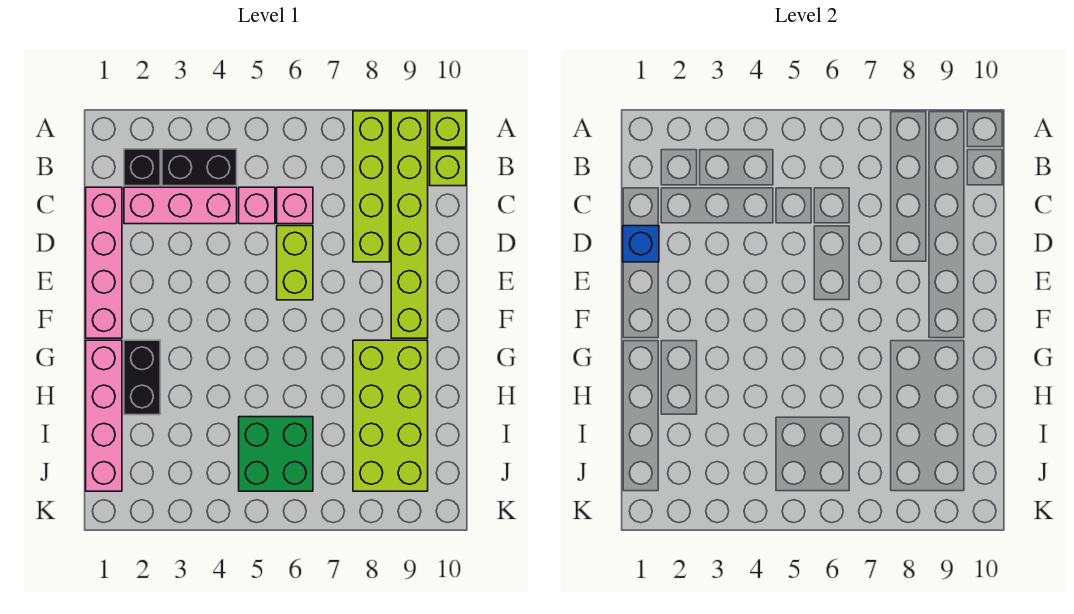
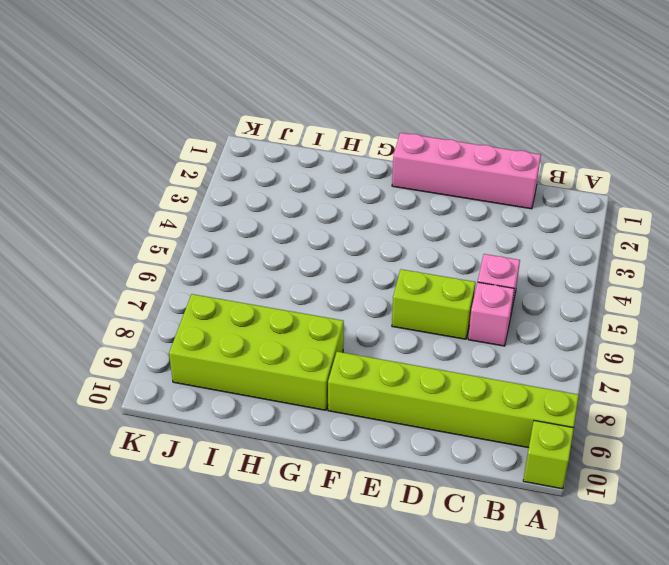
none -> lime brick A8:D8 level 1
none -> black brick B2 level 1
none -> black brick B3:B4 level 1

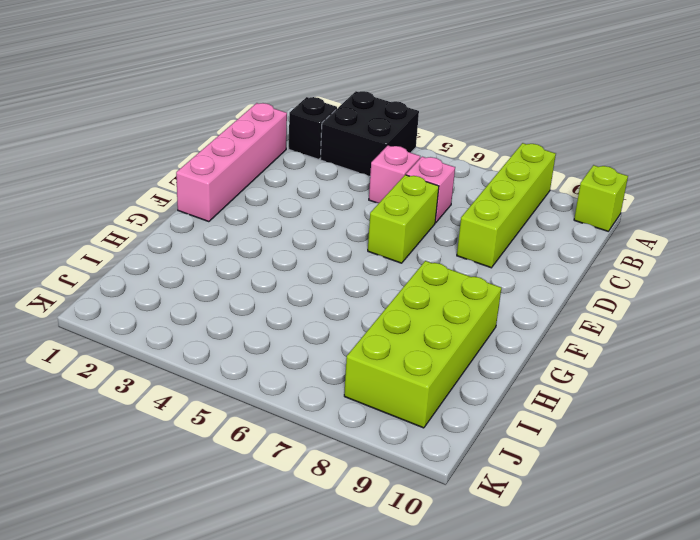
black brick A3:B4 level 1 -> black brick B3:B4 level 1
none -> lime brick A9:F9 level 1
none -> lime brick B10 level 1
none -> pink brick C2:C4 level 1

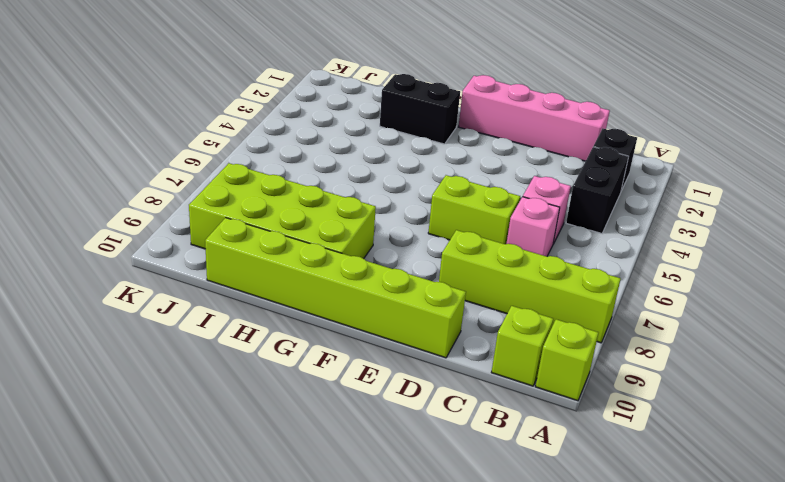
lime brick D10:I10 level 1 -> lime brick A9:F9 level 1
none -> pink brick C2:C4 level 1
none -> pink brick G1:J1 level 1
none -> green brick I5:J6 level 1

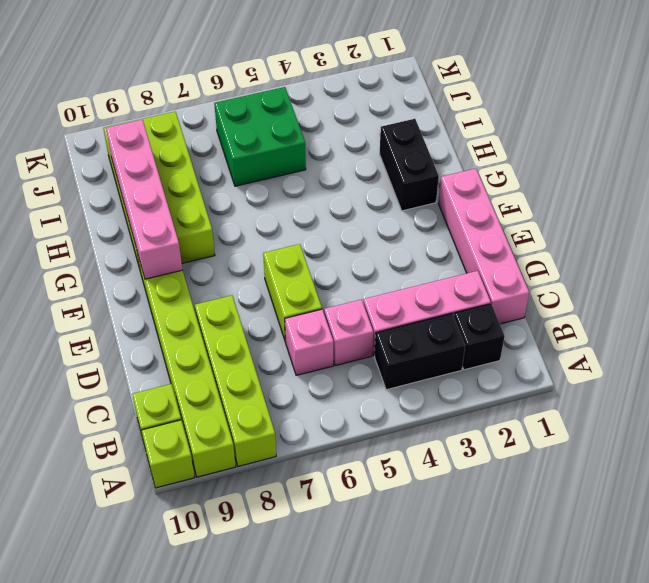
pink brick F9:I9 level 2 -> pink brick G1:J1 level 1
none -> blue brick D1 level 2

